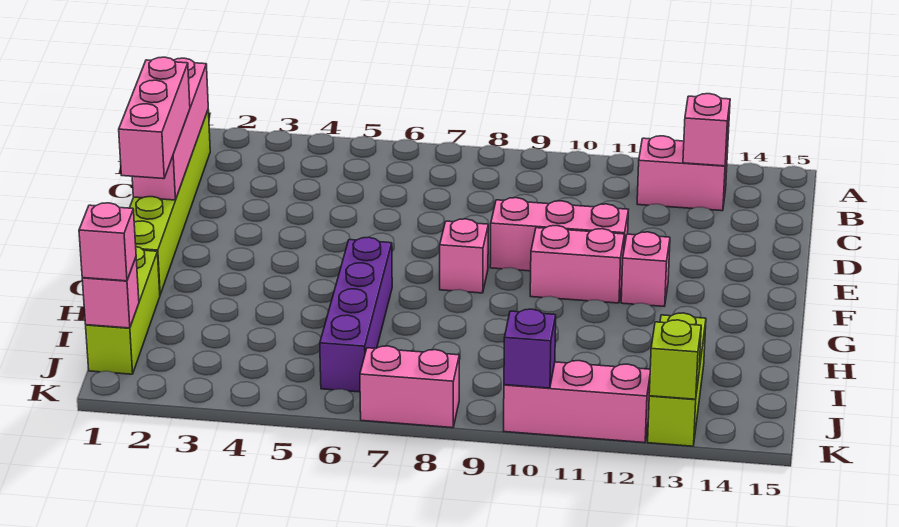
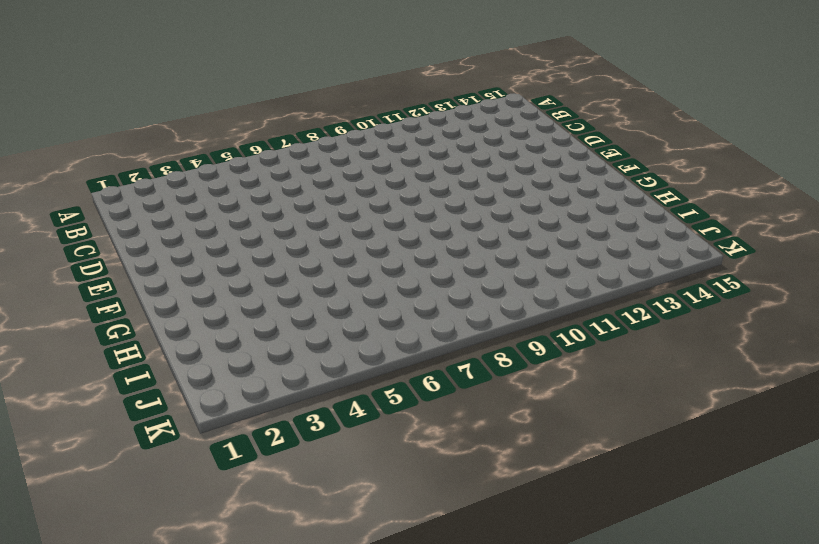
none -> lime brick B1:G1 level 1
none -> pink brick B12:B13 level 1
none -> pink brick E9:E11 level 1

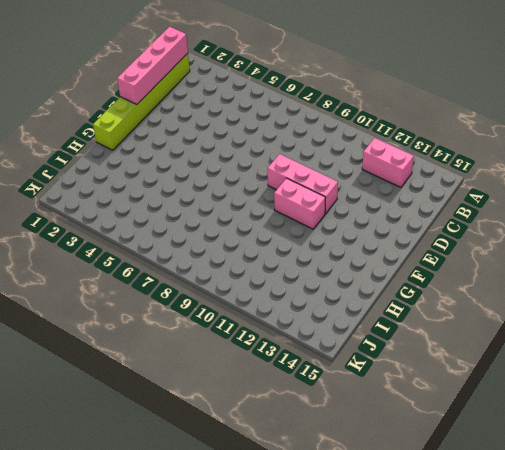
none -> pink brick F8 level 1
none -> pink brick F12 level 1
none -> purple brick G6:J6 level 1

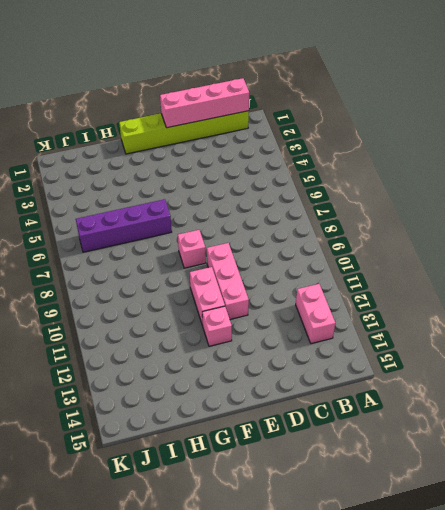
none -> lime brick H1:J1 level 1
none -> lime brick I13:K13 level 1
none -> pink brick K7:K8 level 1

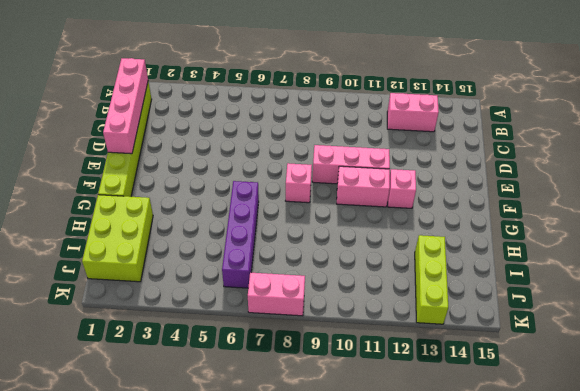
lime brick H1:J2 level 1 -> lime brick H1:J1 level 1
none -> pink brick K10:K12 level 1
none -> pink brick B13 level 2
none -> pink brick J1 level 2

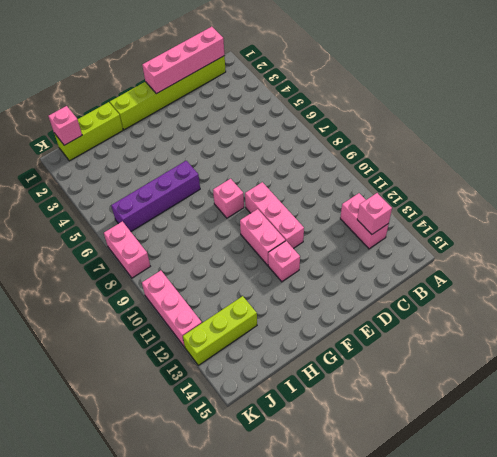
none -> purple brick K10 level 2
none -> lime brick K13 level 2
none -> pink brick D1:F1 level 3

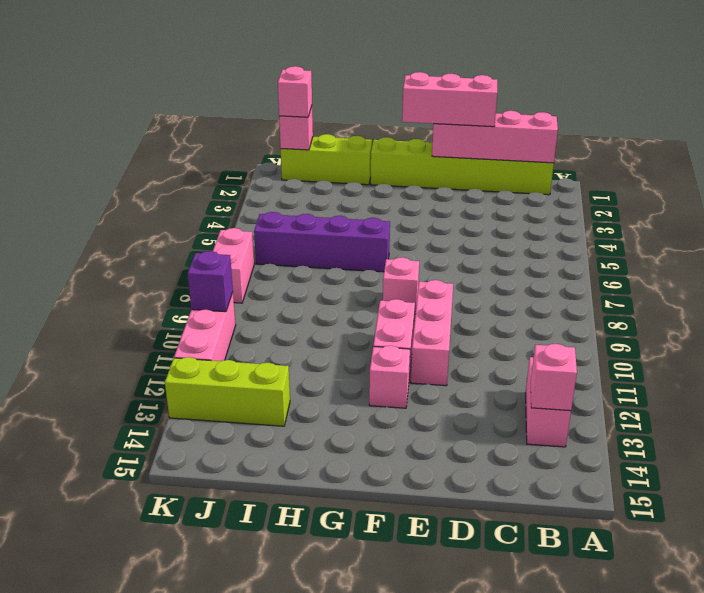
none -> lime brick K13 level 2

